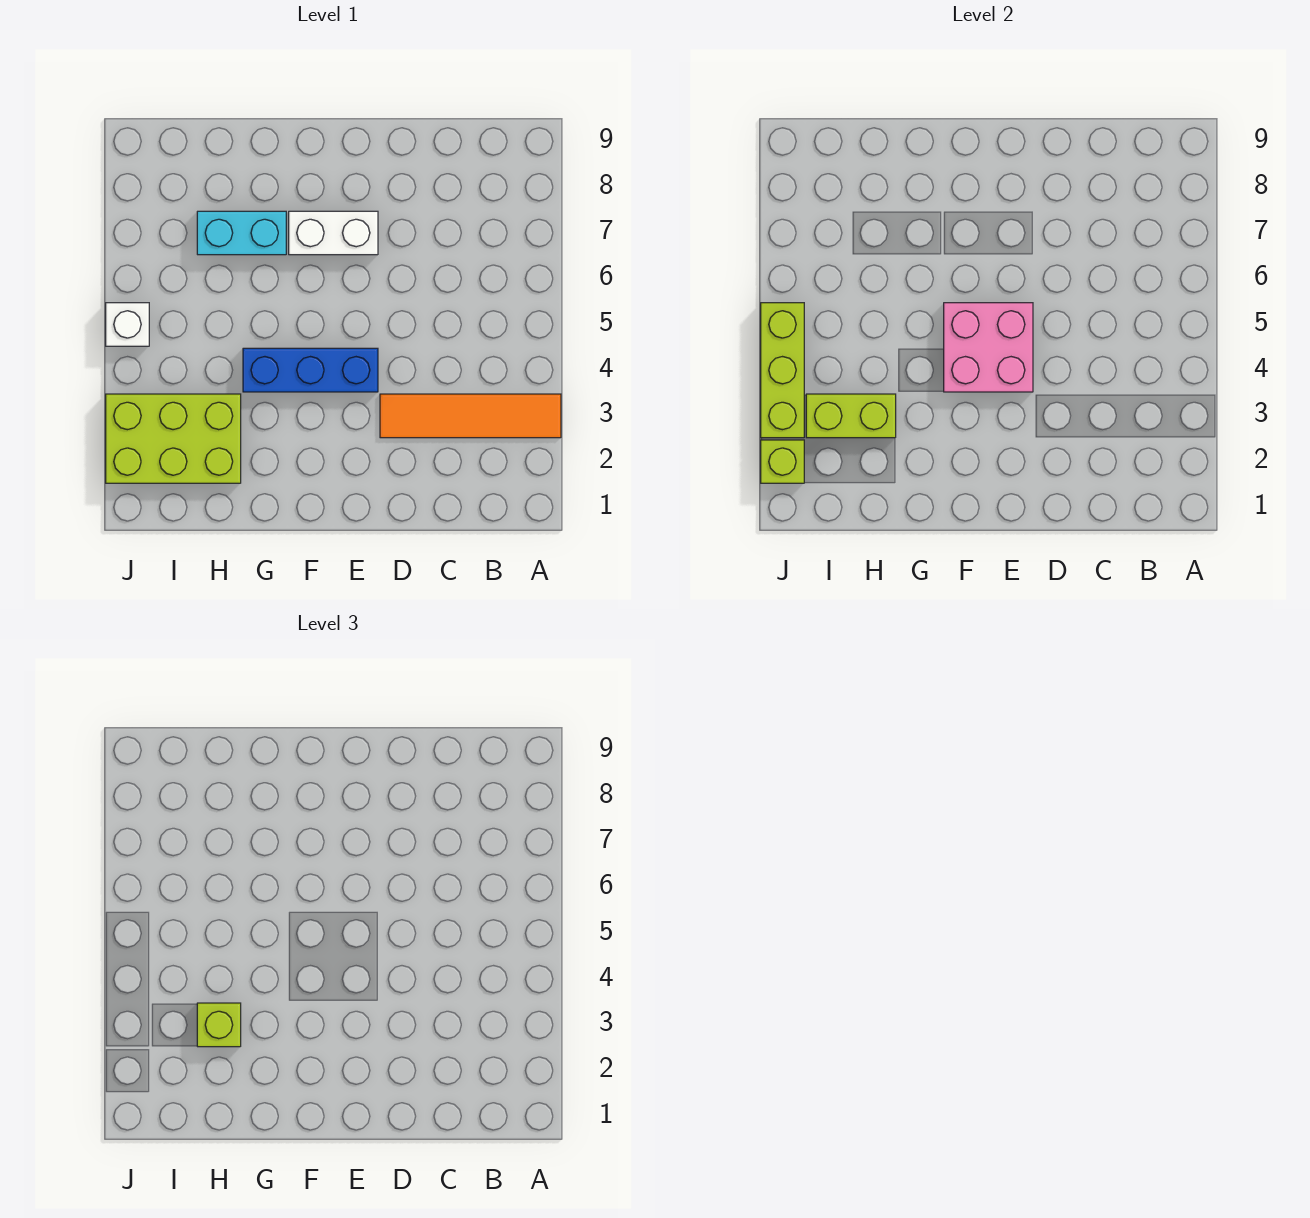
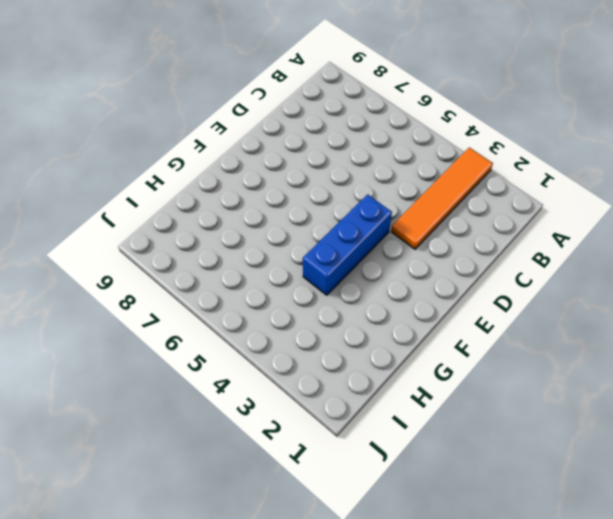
none -> white brick E7:F7 level 1
none -> cyan brick G7:H7 level 1

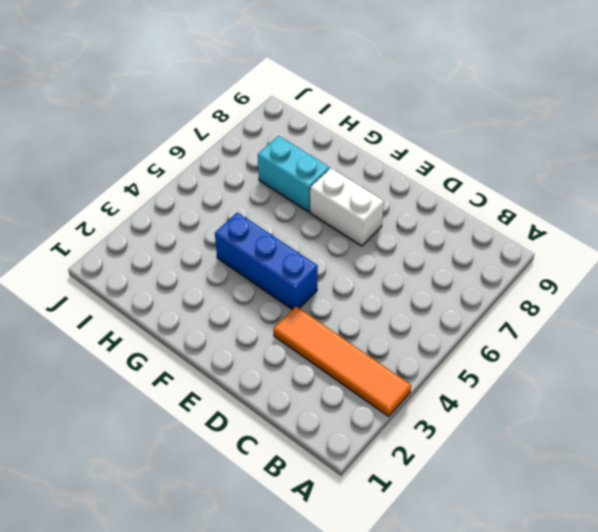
none -> lime brick H2:J3 level 1
none -> white brick J5 level 1

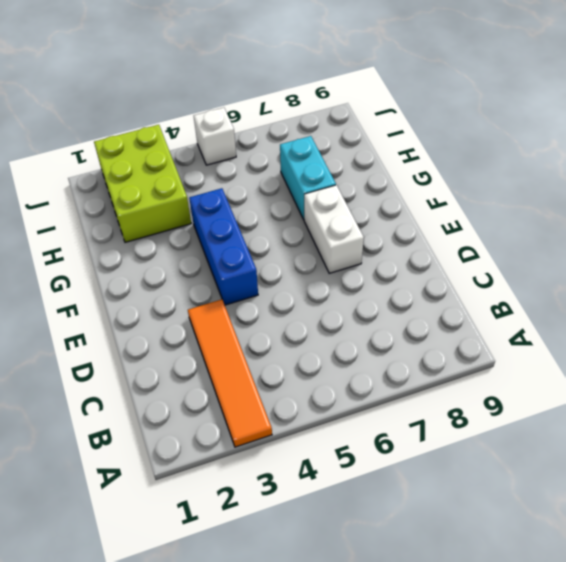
none -> pink brick E4:F5 level 2
none -> lime brick H3:I3 level 2

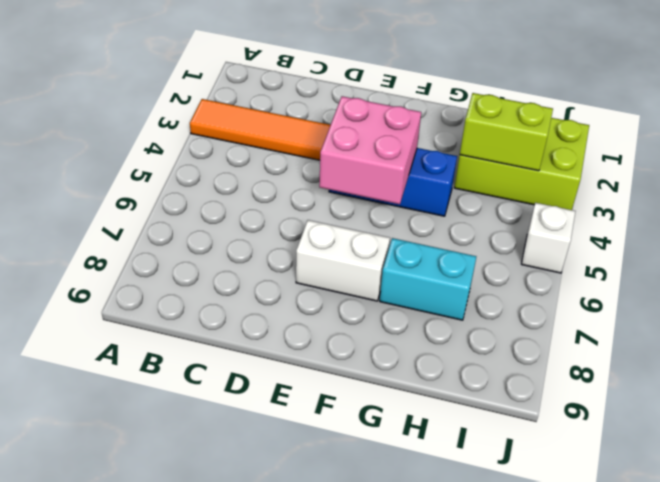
none -> lime brick J2 level 2
none -> lime brick J3:J5 level 2

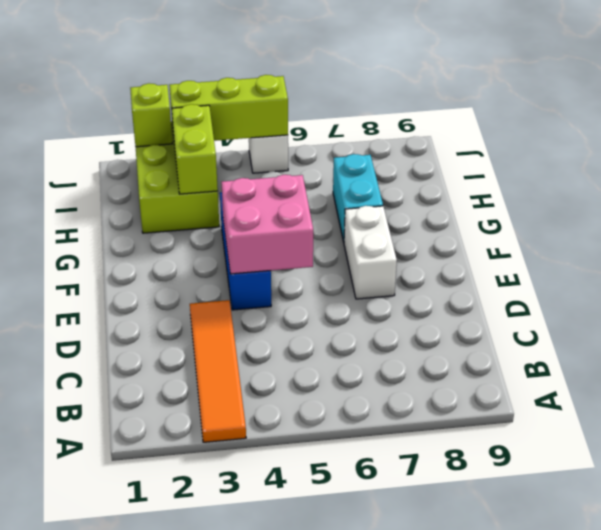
none -> lime brick H3 level 3

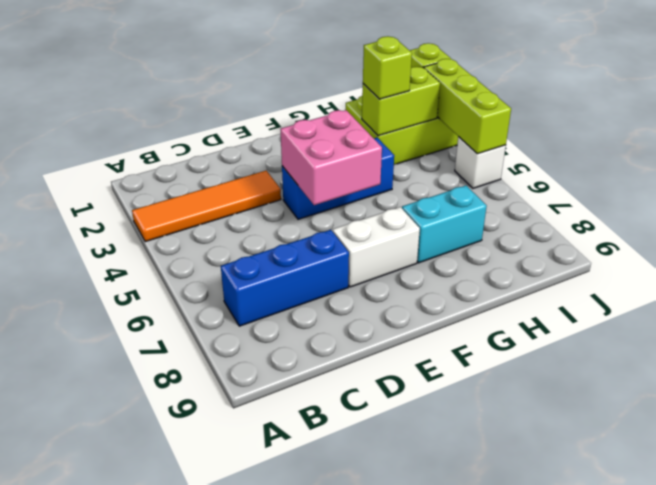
blue brick B7:D7 level 1 -> none

